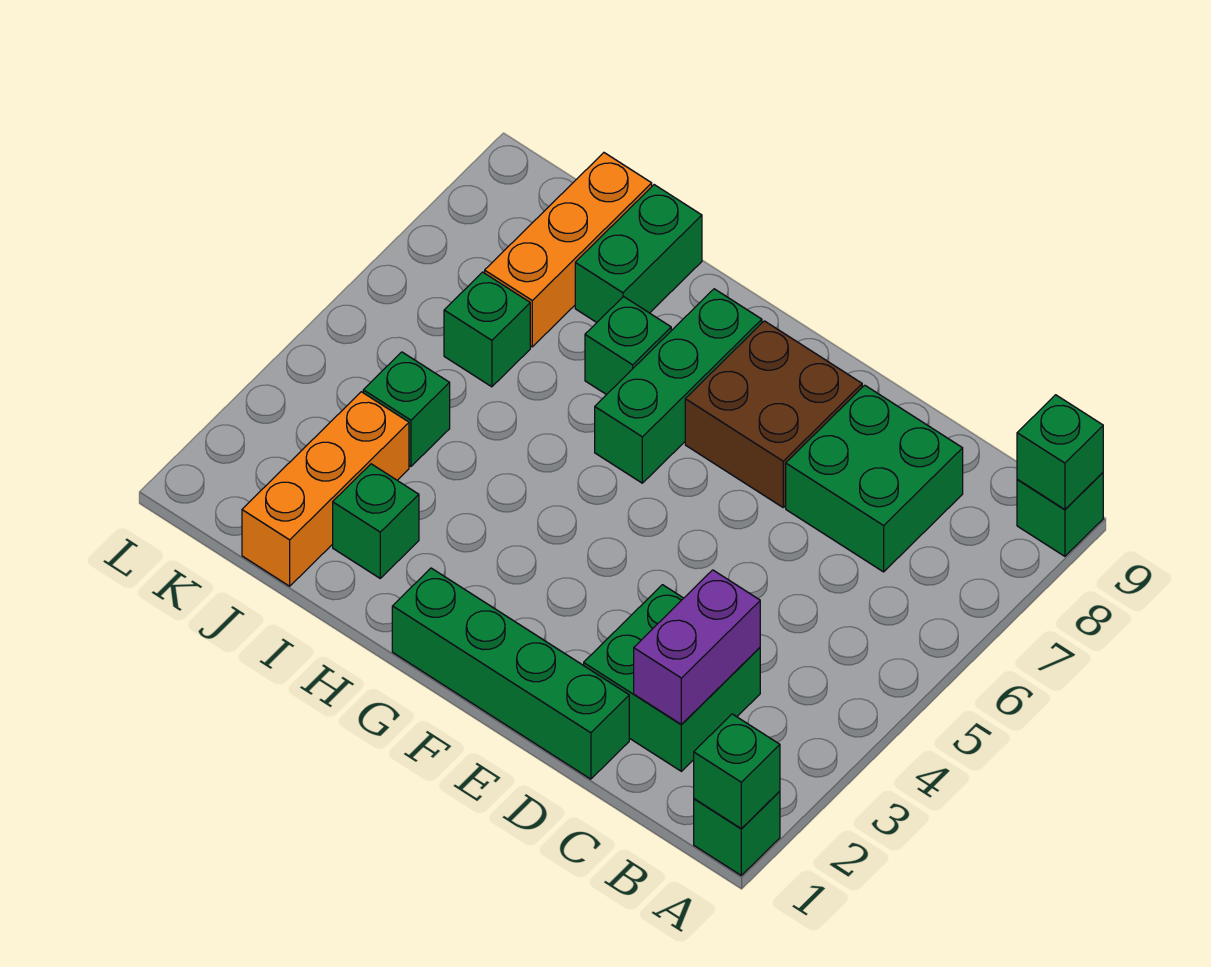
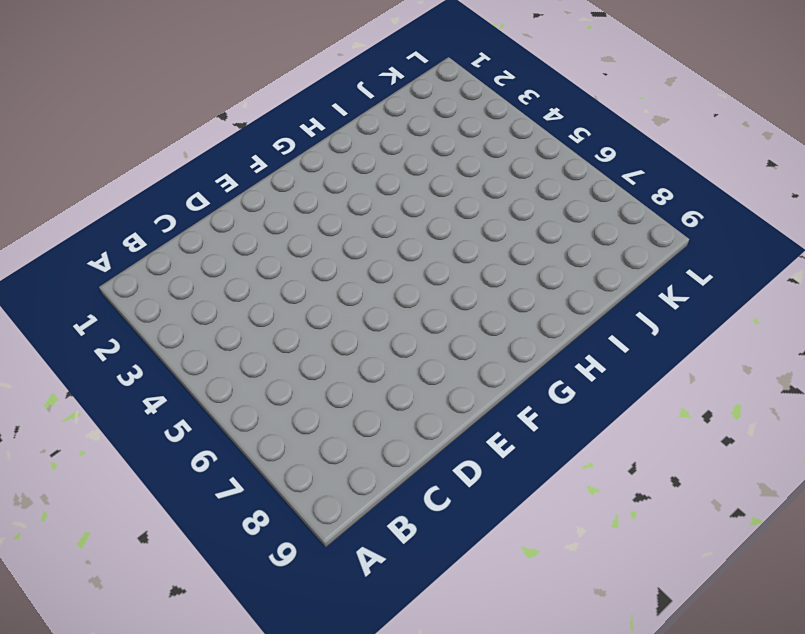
none -> green brick A1 level 1
none -> green brick A9 level 1
none -> green brick C2:D3 level 1

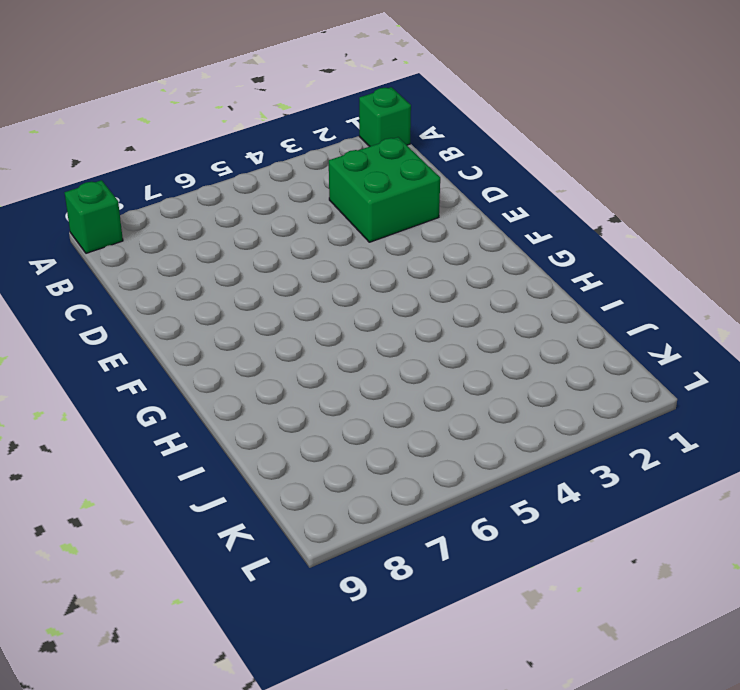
none -> green brick C7:D8 level 1
none -> green brick D1:G1 level 1
none -> brown brick E7:F8 level 1

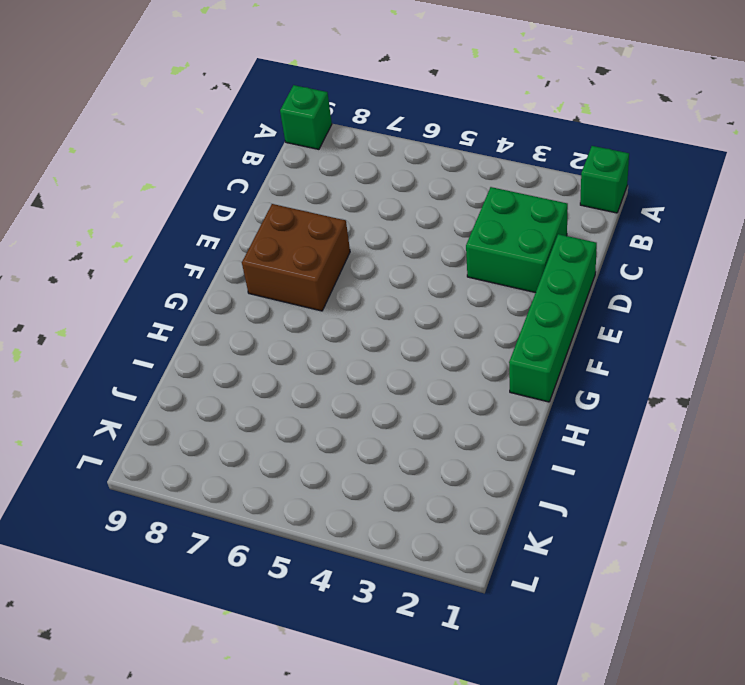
none -> green brick C7:D8 level 1
none -> green brick G6:G8 level 1
none -> green brick H7 level 1

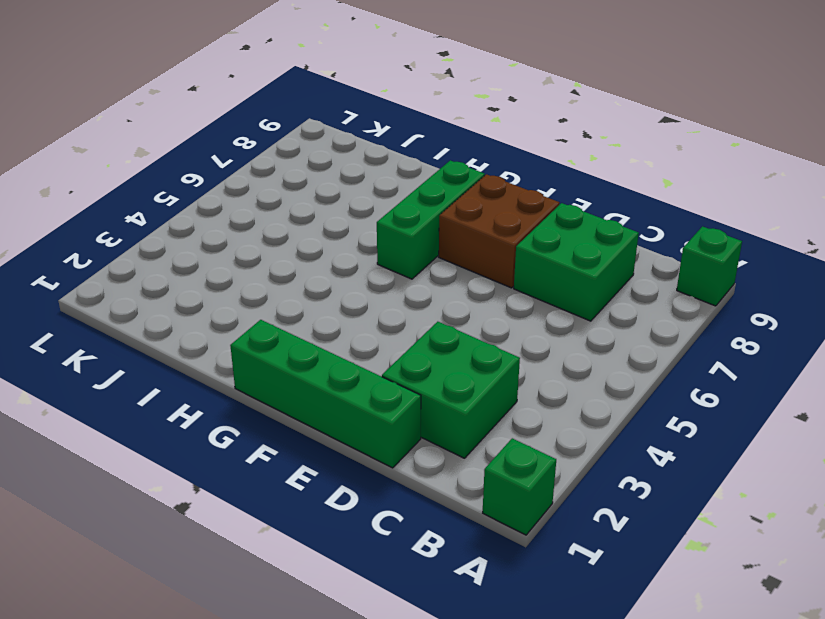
none -> green brick H7 level 1
none -> green brick I2 level 1
none -> green brick I8:I9 level 1

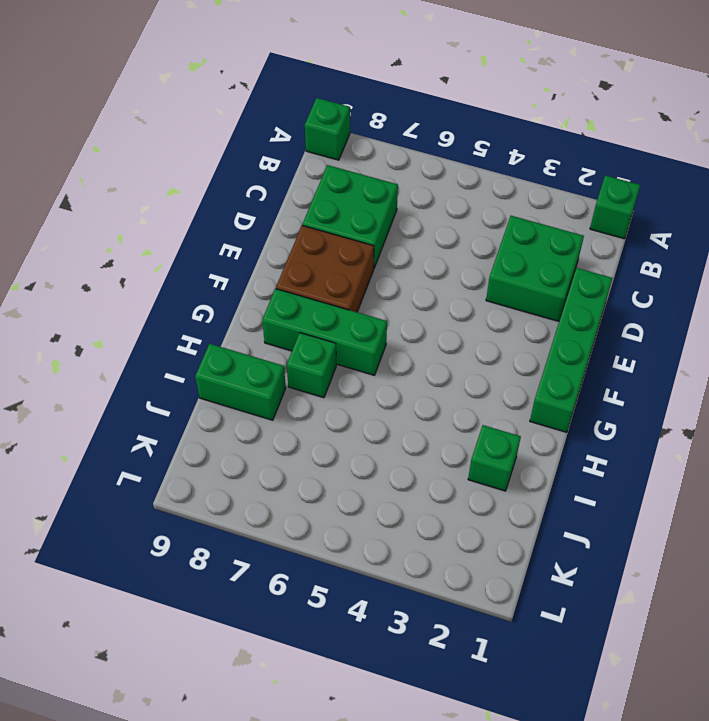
none -> orange brick J1:J3 level 1
none -> green brick J4 level 1
none -> green brick J6 level 1

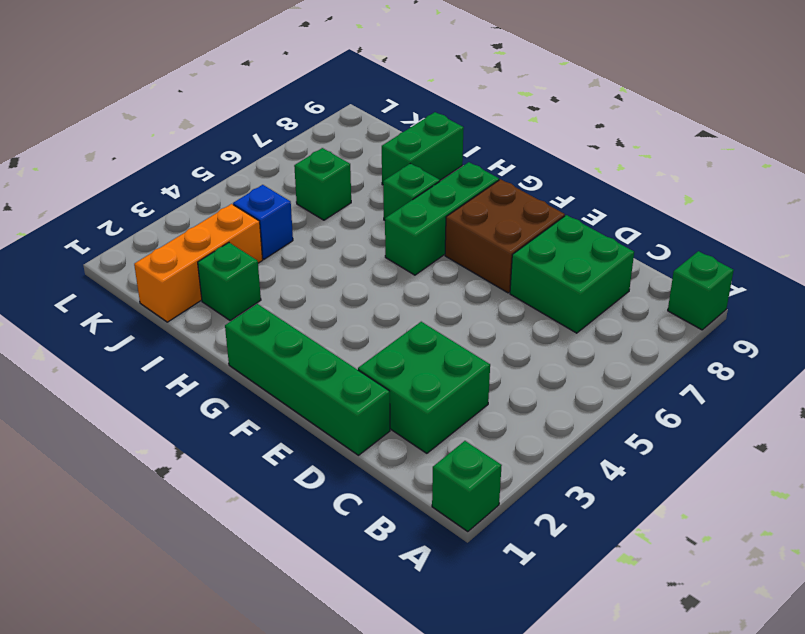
blue brick J4 level 1 -> green brick J4 level 1
none -> orange brick J7:J9 level 1
none -> green brick A1 level 2
none -> green brick A9 level 2

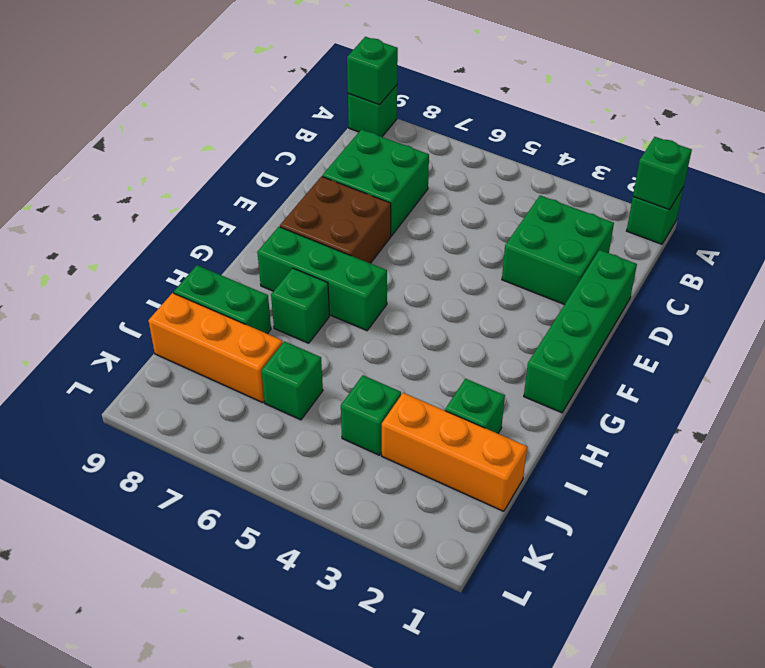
none -> purple brick C2:C3 level 2

